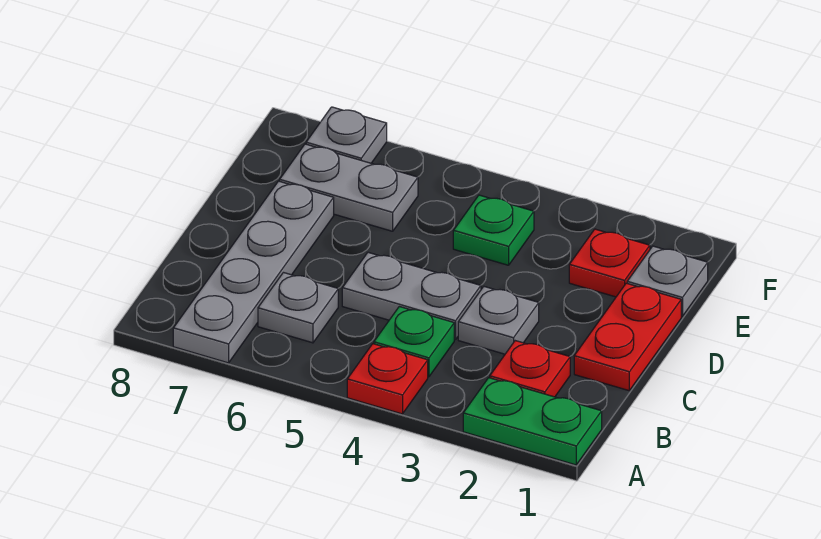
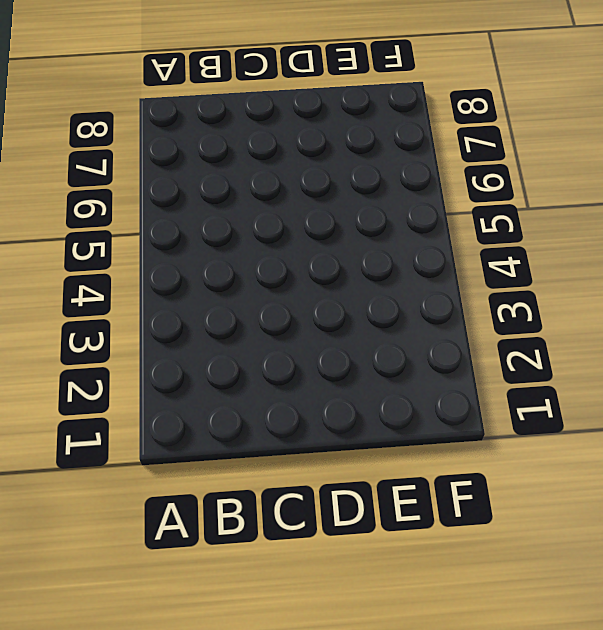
none -> green plate A1:A2 level 1
none -> red plate A4 level 1
none -> grey plate A7:D7 level 1

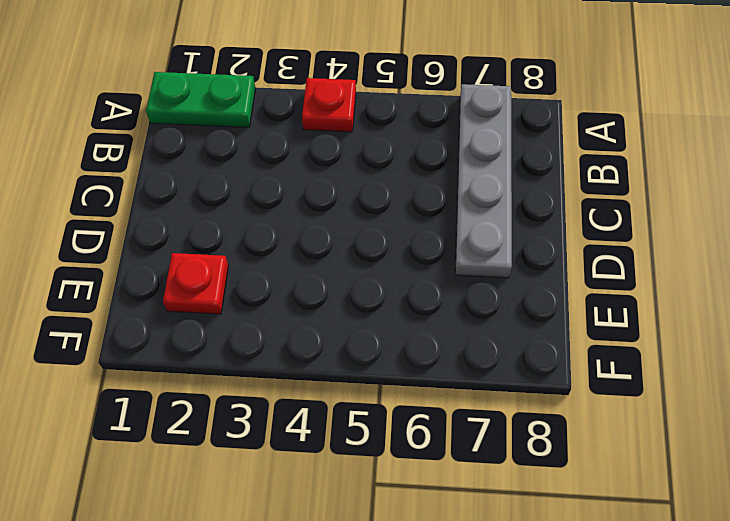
none -> red plate B2 level 1
none -> green plate B4 level 1
none -> grey plate B6 level 1

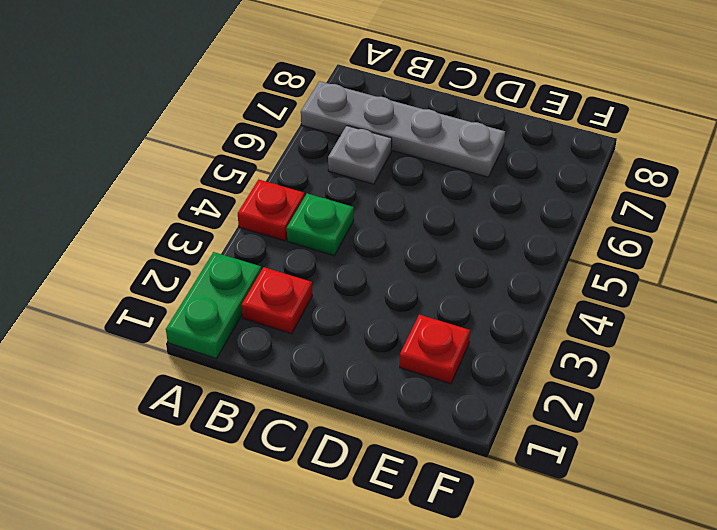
none -> red plate C1:D1 level 1
none -> grey plate C3 level 1
none -> grey plate C4:C5 level 1

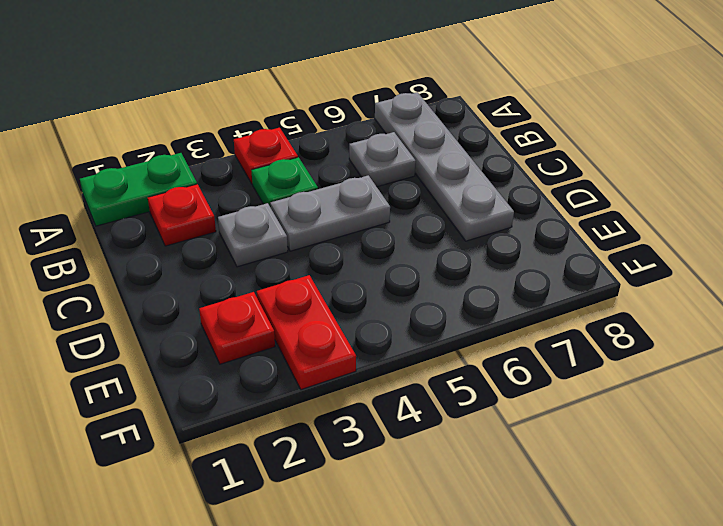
red plate E3:F3 level 1 -> red plate C1:D1 level 1
none -> grey plate E1 level 1
none -> green plate E4 level 1
none -> grey plate E6:E7 level 1

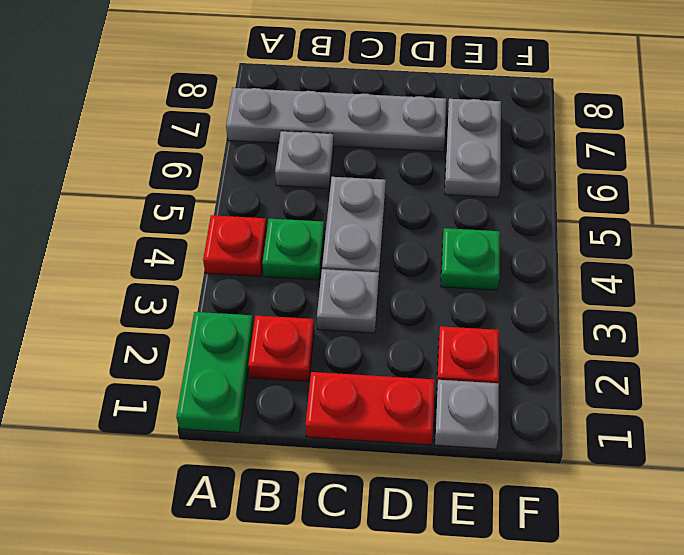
none -> grey plate F7 level 1

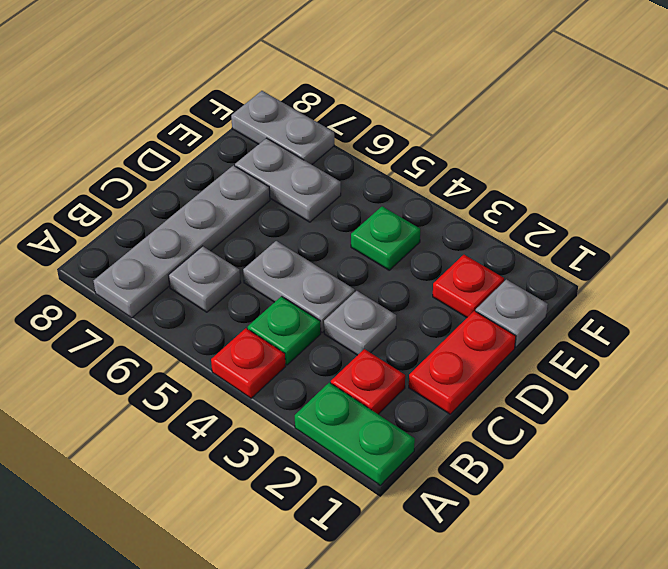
grey plate F7:F8 level 1 -> grey plate F7 level 1

